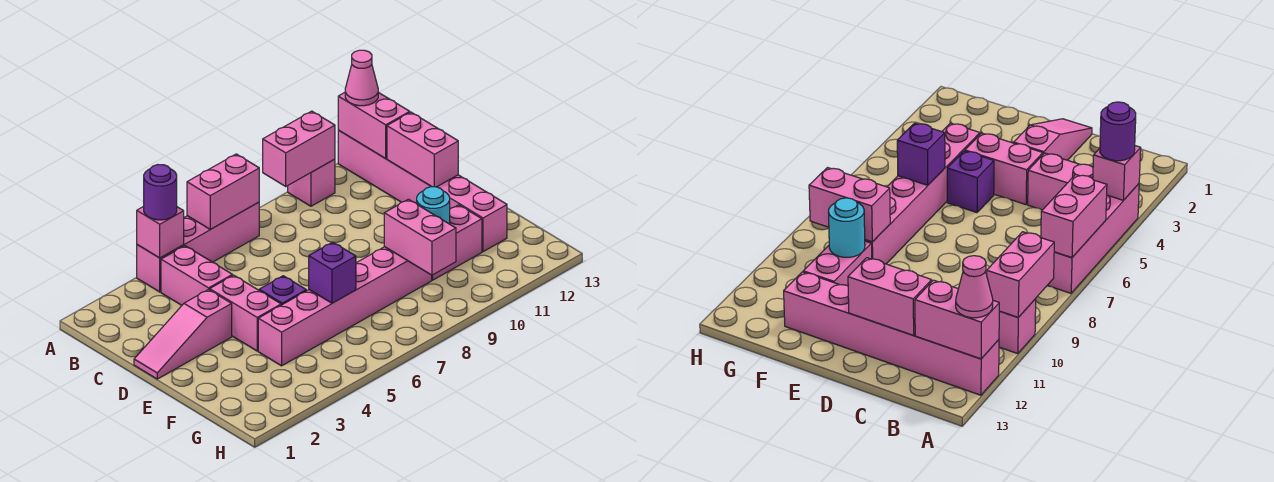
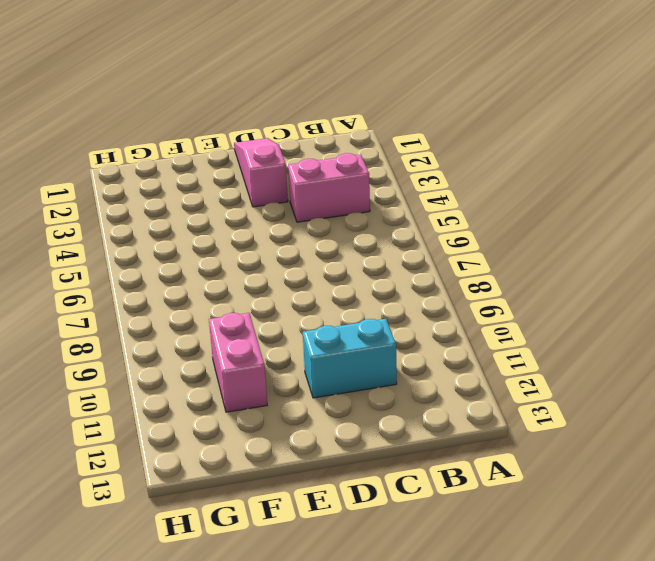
cyan brick C11:D11 level 1 -> none
none -> pink brick A4:A7 level 1
none -> pink brick A10 level 1
none -> pink brick A12:F12 level 1

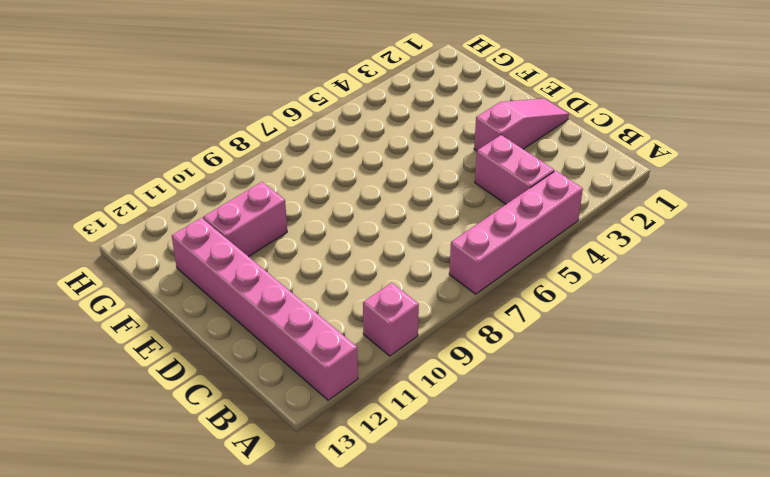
none -> pink brick D4:E4 level 1
none -> purple brick E5 level 1
none -> pink brick F4:F9 level 1

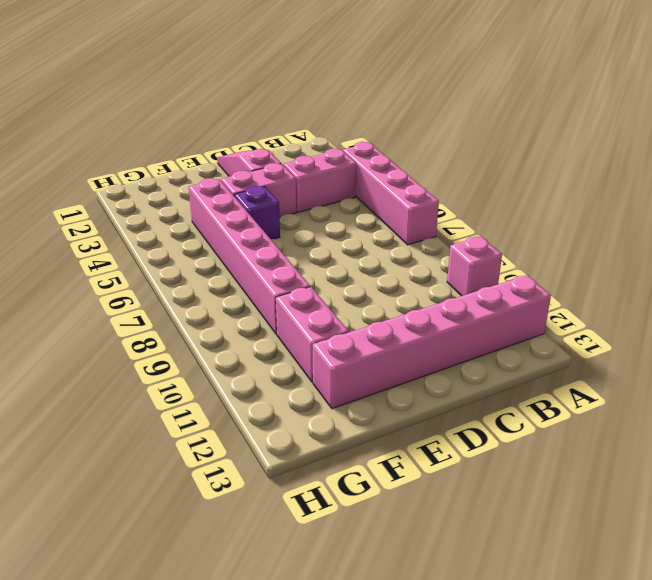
none -> pink brick A4 level 2
none -> pink brick A6:A7 level 2
none -> pink brick A9:A10 level 2

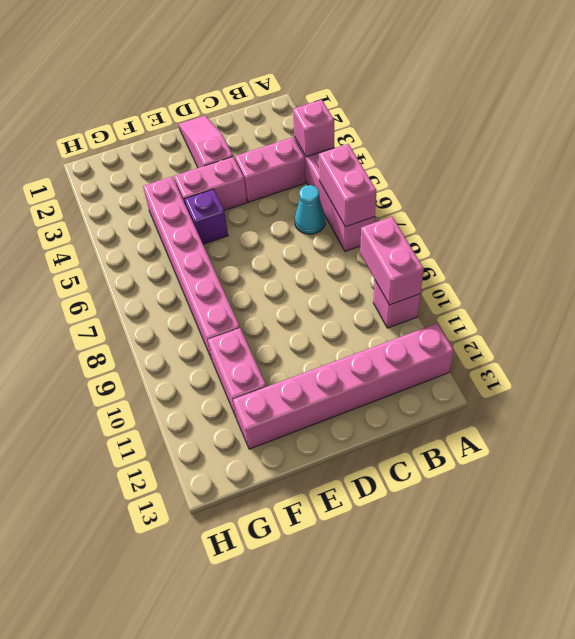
cyan cone B6 level 1 -> none
none -> pink brick A12:B12 level 2
none -> pink brick C12:D12 level 2
none -> purple brick F6 level 2

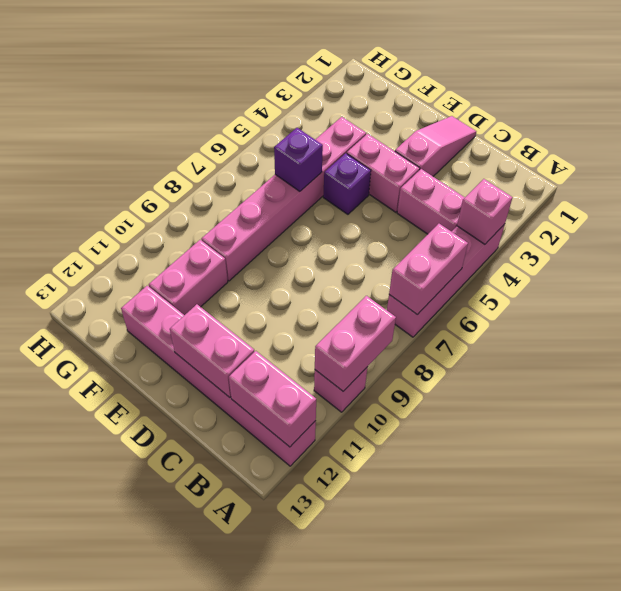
none -> pink brick F9:G9 level 2
none -> cyan round brick F10 level 2
none -> purple round brick A4 level 3

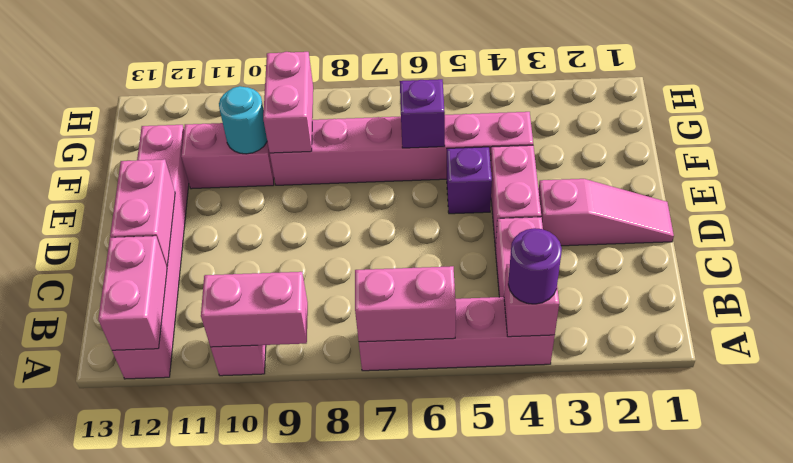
none -> pink cone A12 level 3

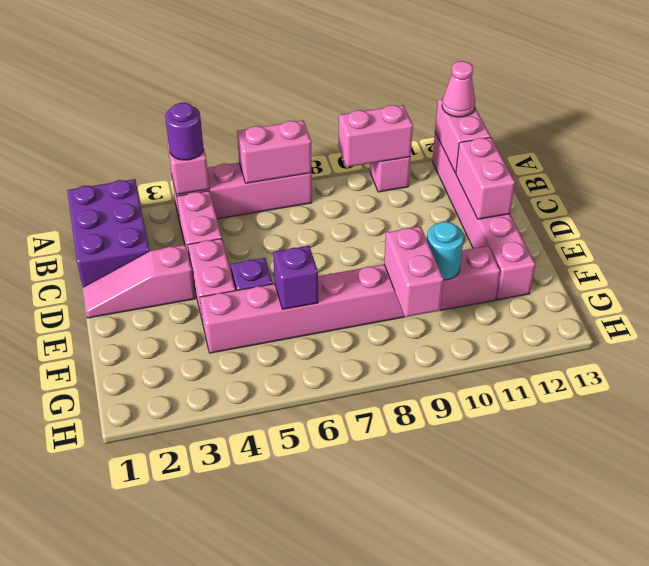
purple brick A1:C2 level 1 -> none

